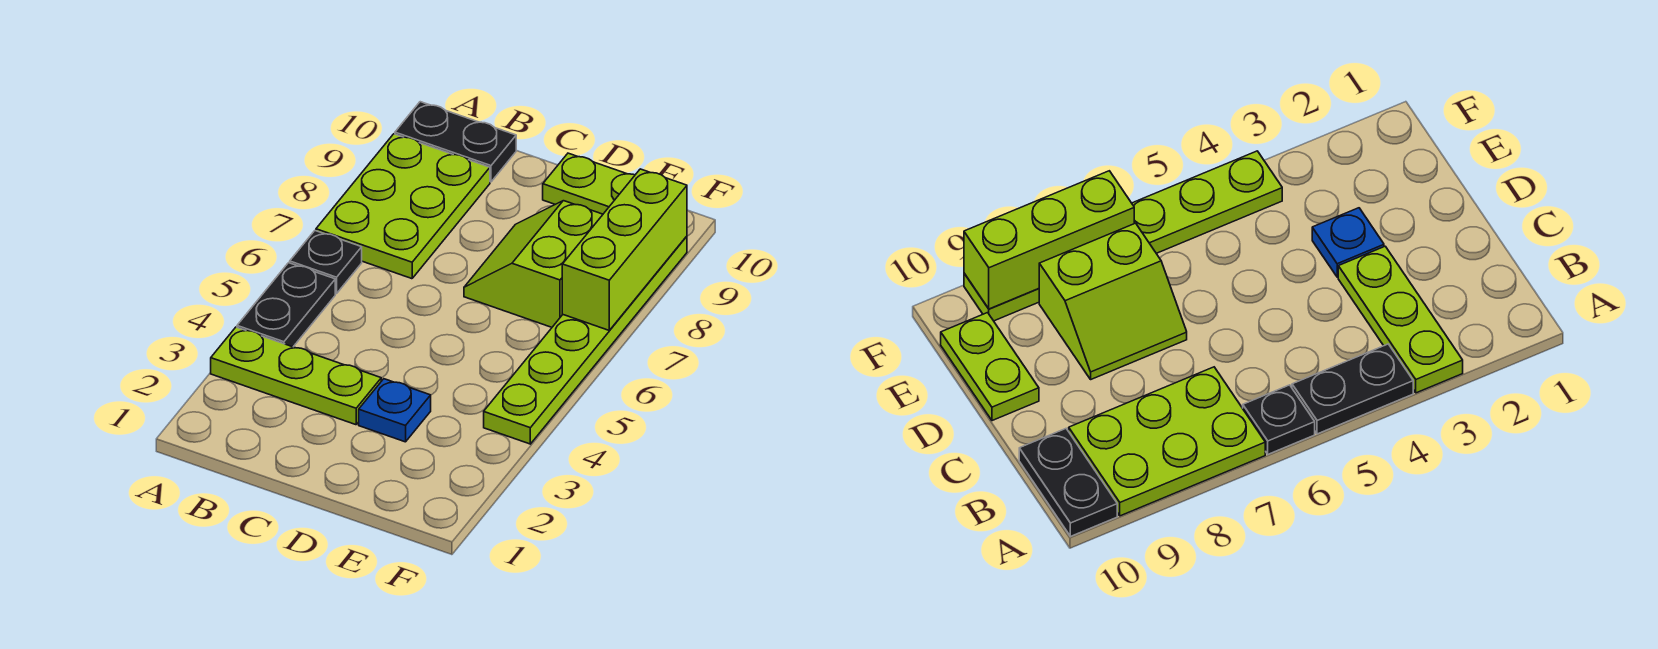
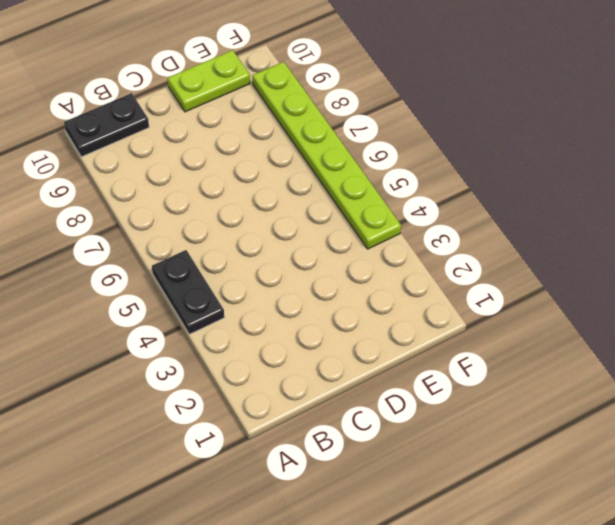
none -> lime plate A3:C3 level 1
none -> black plate A6 level 1

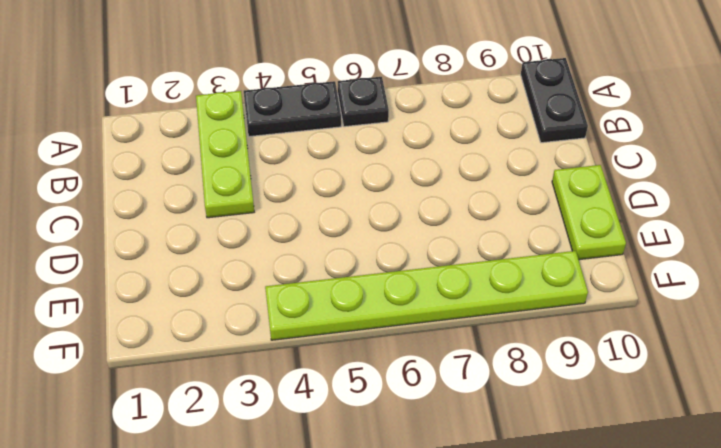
none -> lime plate A7:B9 level 1
none -> blue plate D3 level 1

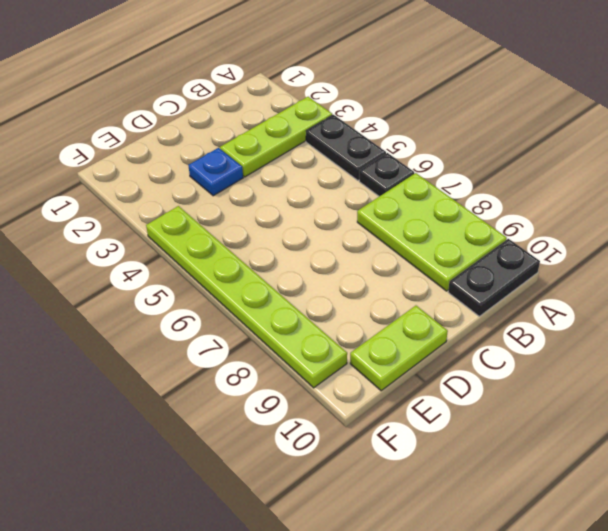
none -> lime slope D7:E8 level 1 top E
none -> lime brick F7:F9 level 2

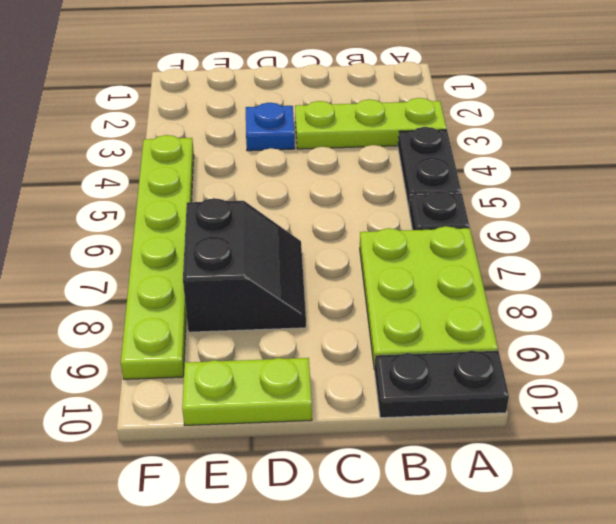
black slope D7:E8 level 1 top E -> lime slope D7:E8 level 1 top E
none -> lime brick F7:F9 level 2

